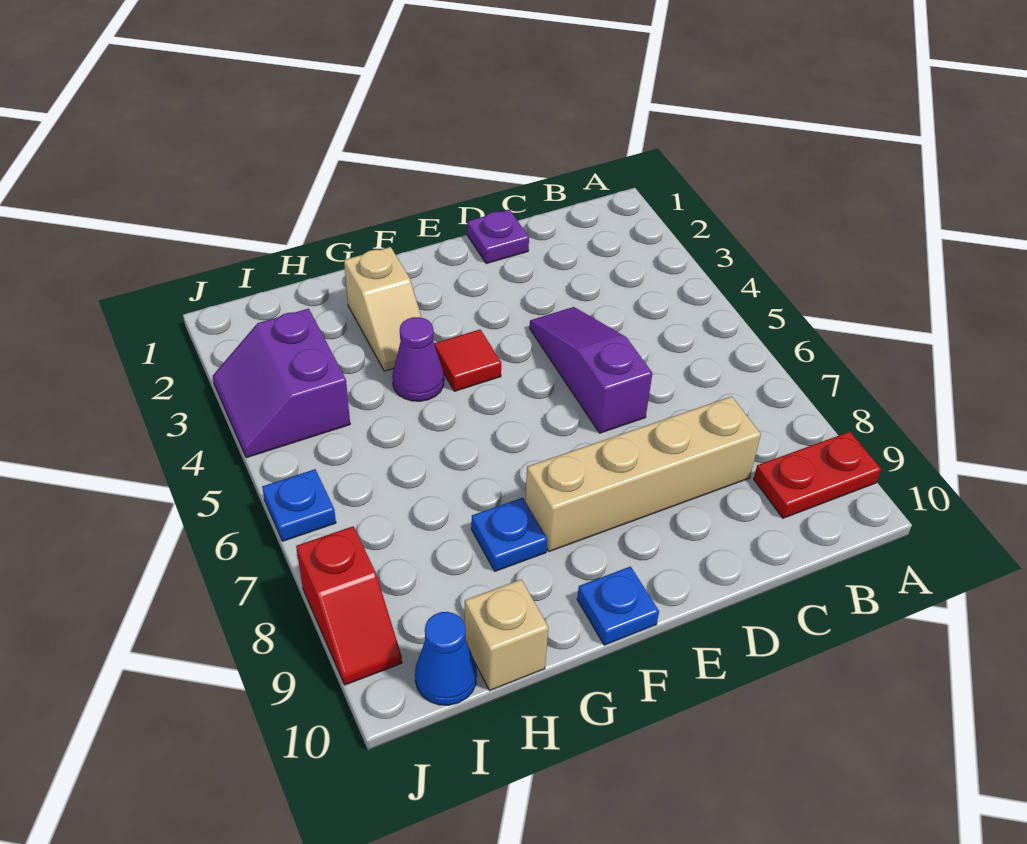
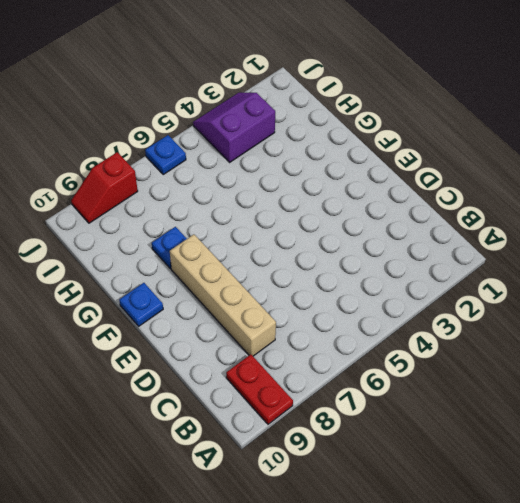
none -> purple plate D1 level 1
none -> purple slope D4:D6 level 1 top 6
none -> red tile F4 level 1

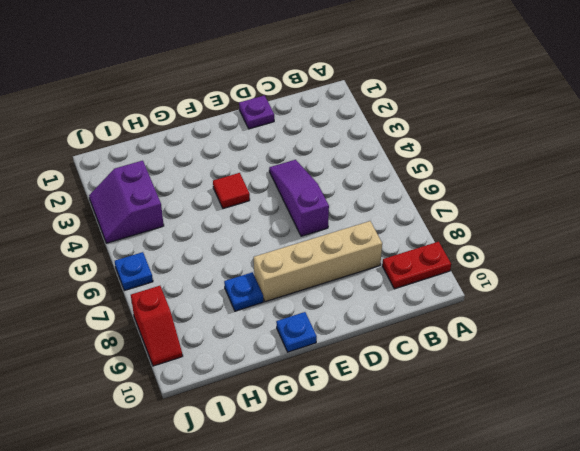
none -> tan slope G2:G3 level 1 top 2
none -> purple cone G4 level 1
none -> tan brick H10 level 1

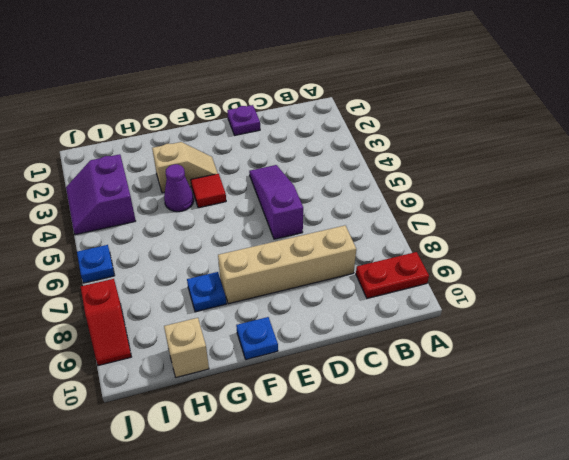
tan slope F3:G3 level 1 top G -> tan slope G2:G3 level 1 top 2
none -> blue cone I10 level 1

